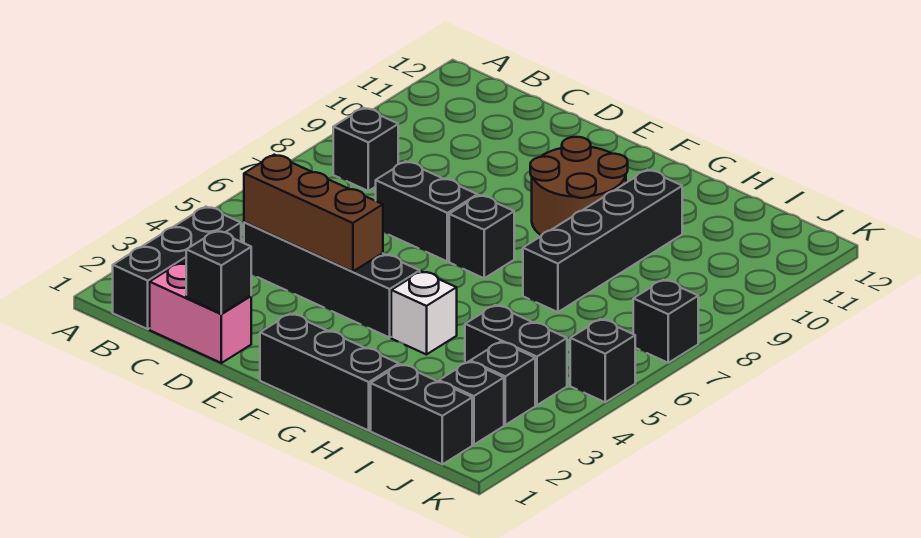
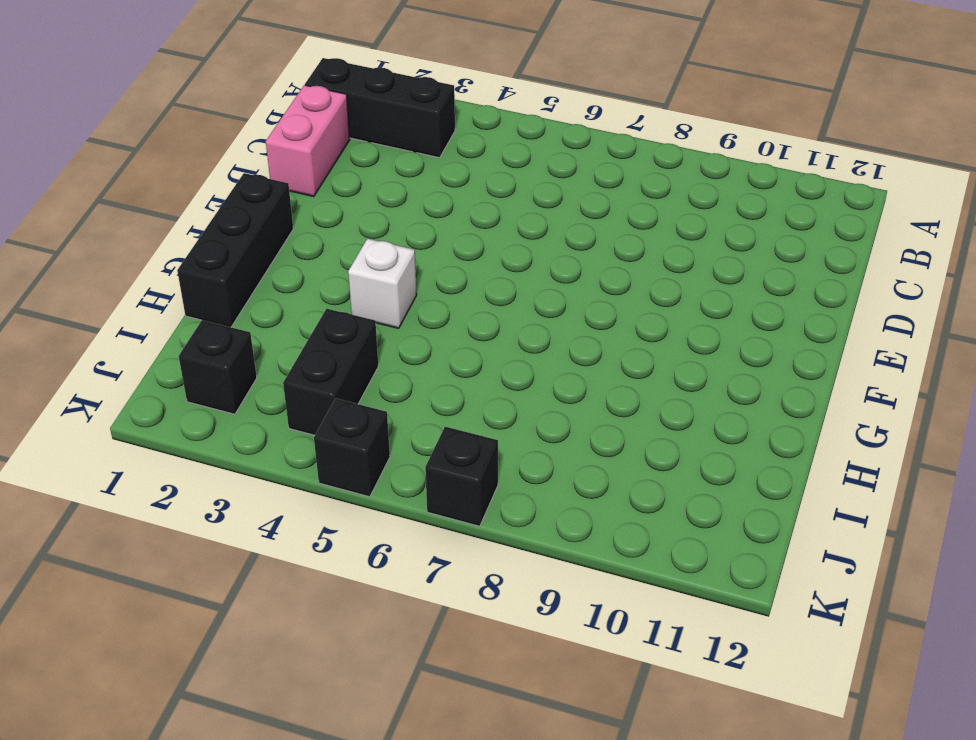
none -> black brick B8 level 1
none -> black brick C4:F4 level 1
none -> black brick D7:E7 level 1

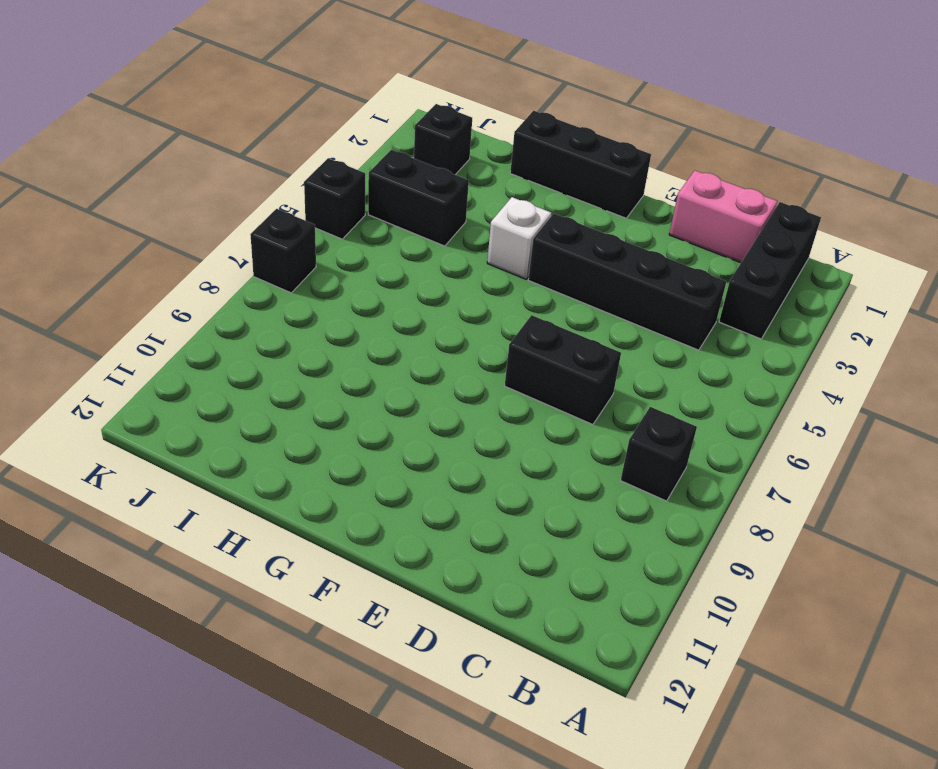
none -> black brick F7 level 1
none -> brown round brick F9:G10 level 1
none -> black brick H7:H10 level 1

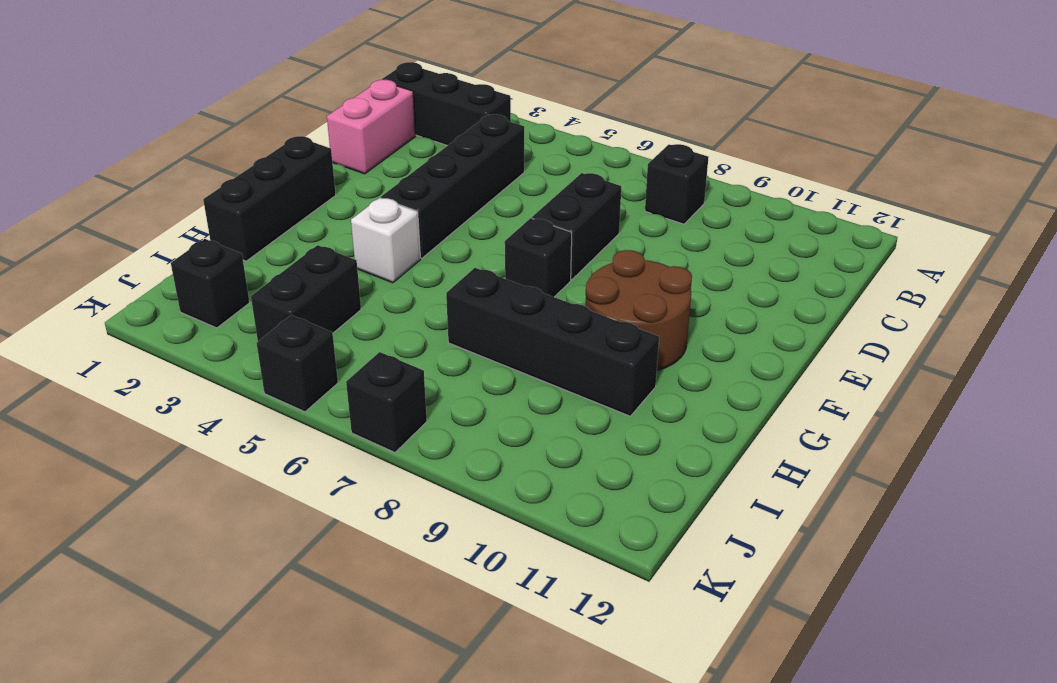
none -> black brick I1:J1 level 1
none -> black brick J3 level 1
none -> brown brick C4:E4 level 2

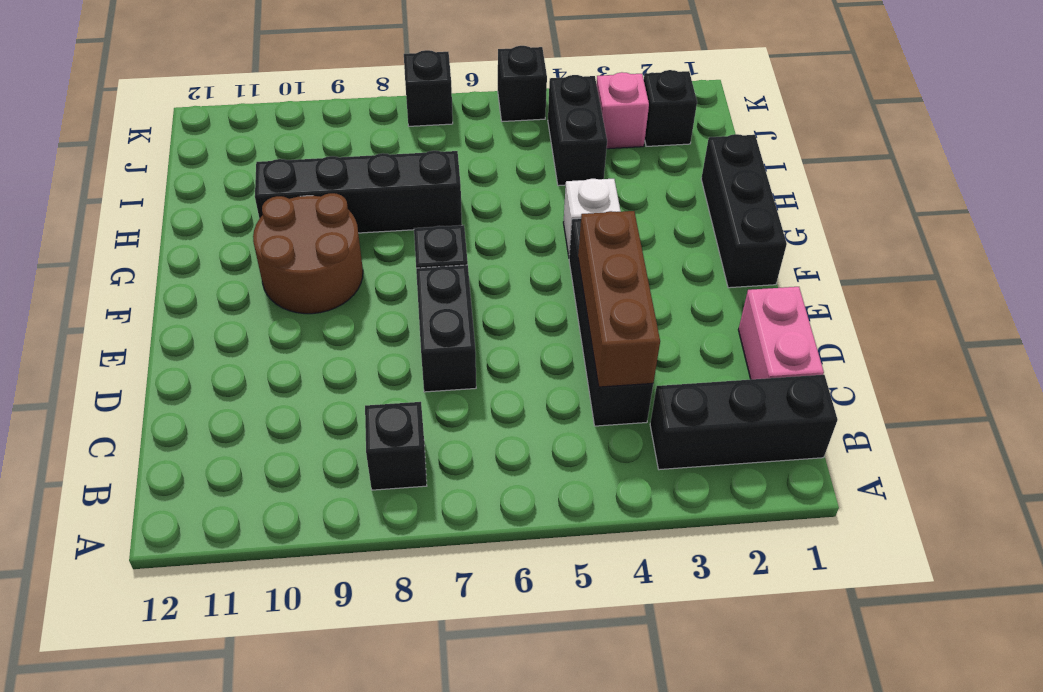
pink brick J3 level 1 -> black brick J3 level 1
none -> black brick I1:J1 level 1
none -> black brick D1 level 2

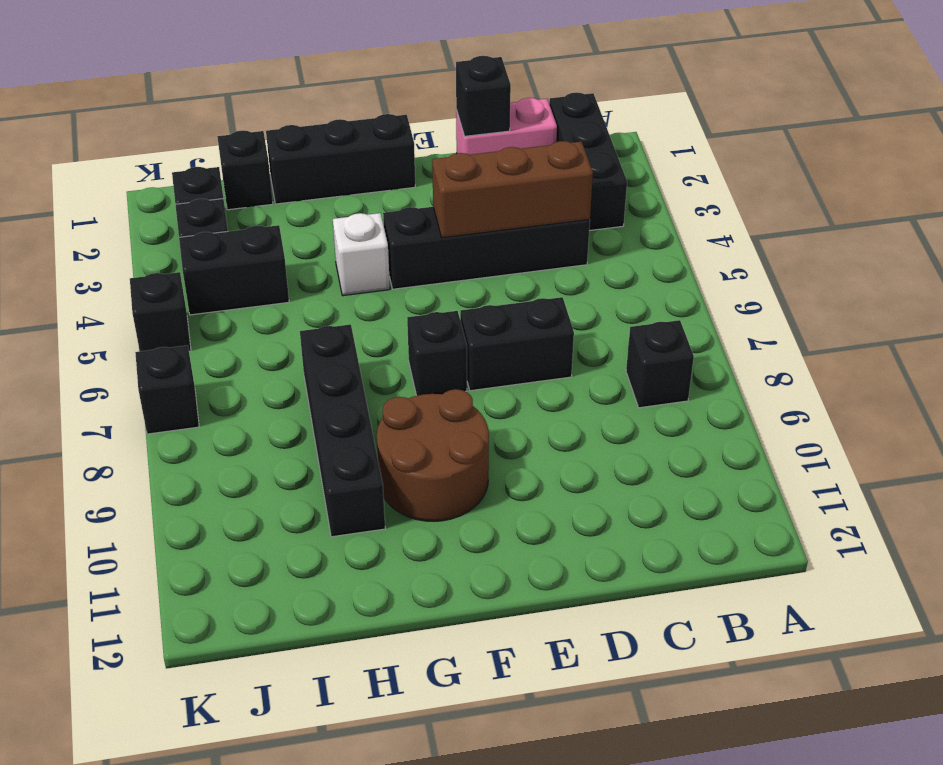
black brick I1 level 1 -> black brick I1:J1 level 1

